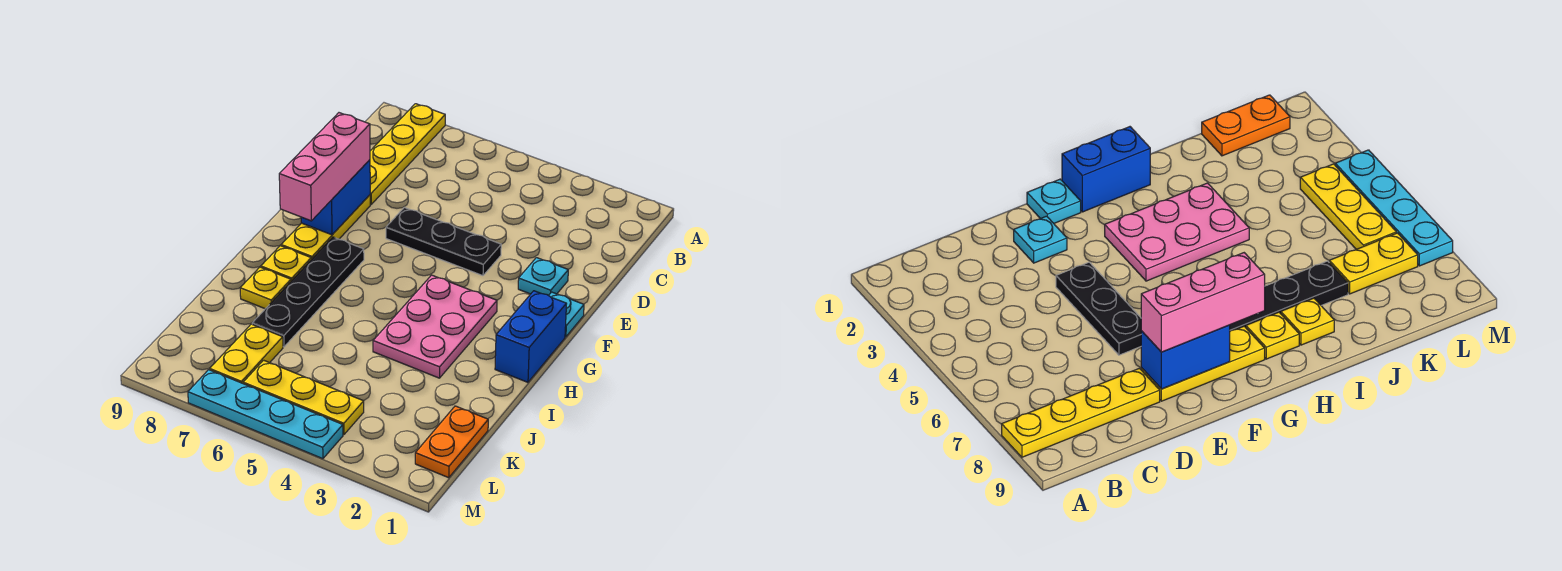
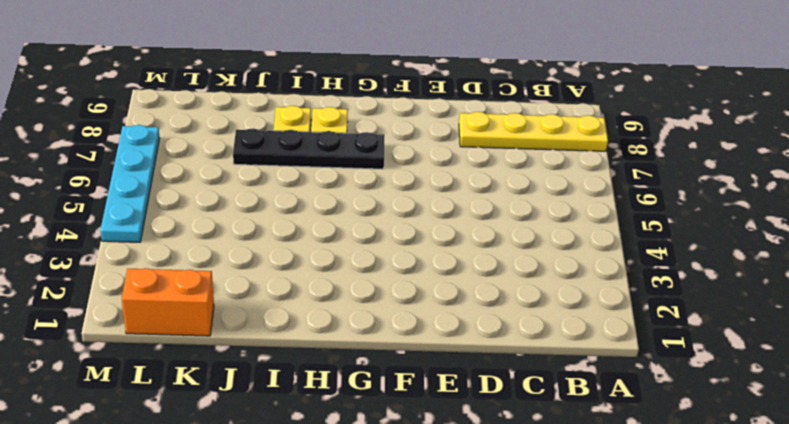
orange brick K1:L1 level 1 -> orange plate K1:L1 level 1
none -> cyan plate E2 level 1
none -> black plate E4:E6 level 1
none -> yellow plate E8:G8 level 1

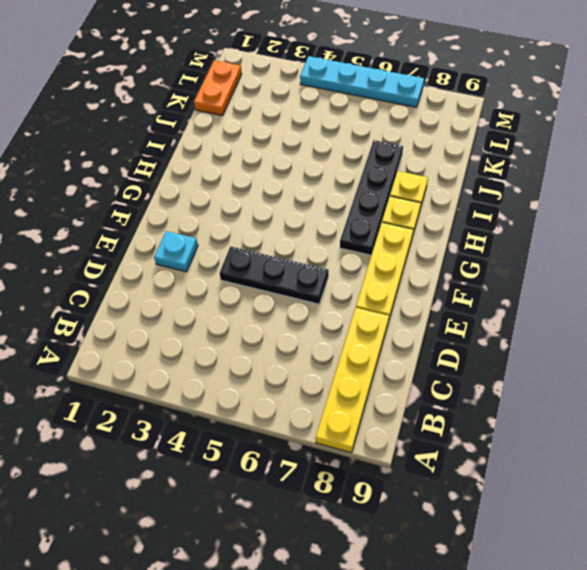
none -> cyan plate F1 level 1
none -> blue brick G1:H1 level 1
none -> pink plate G3:I4 level 1

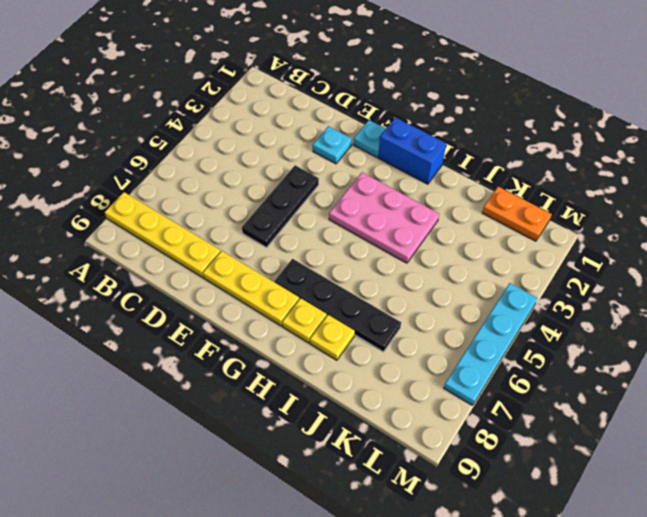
none -> yellow plate K7:L7 level 1
none -> yellow plate L4:L6 level 1
none -> blue brick E8:F8 level 2

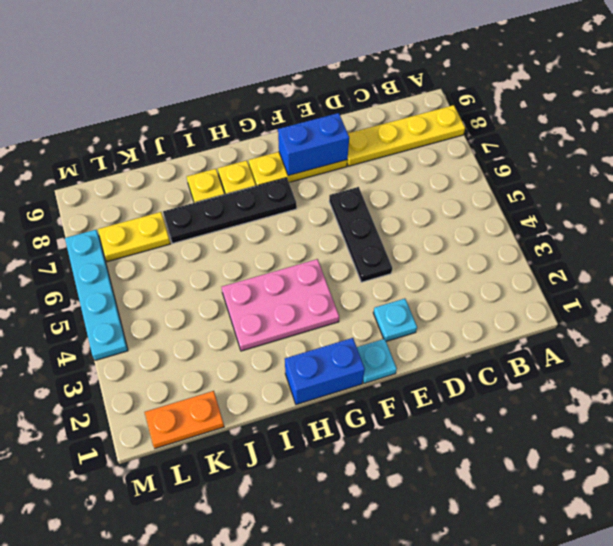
none -> yellow plate L4:L6 level 1
none -> pink brick E8:G8 level 3

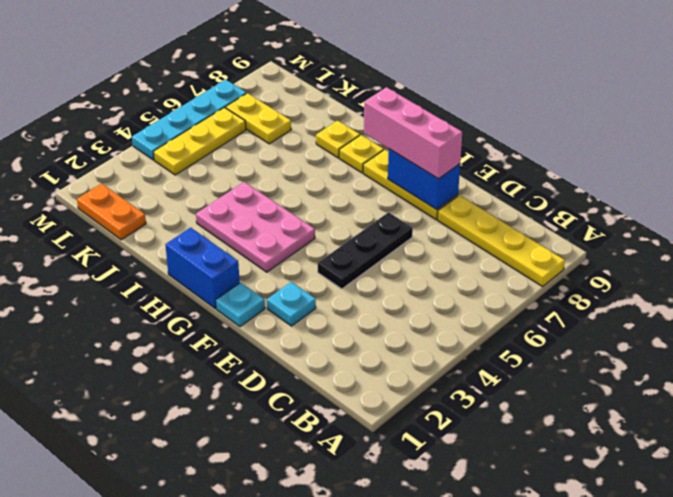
none -> black plate G7:J7 level 1

